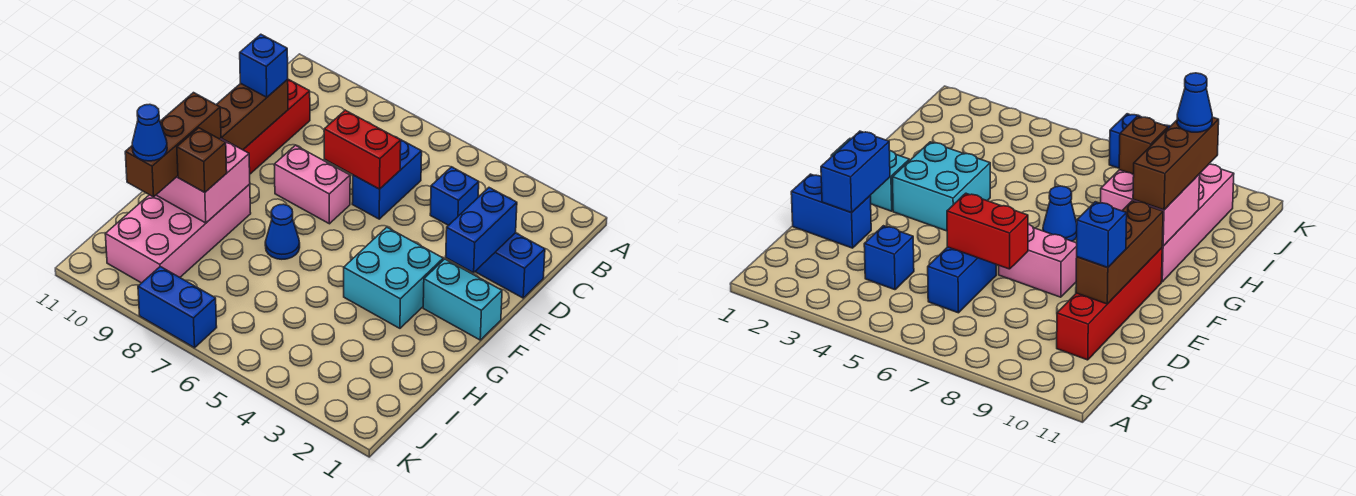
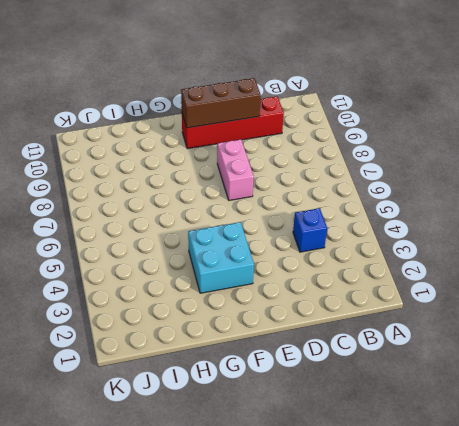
none -> blue brick C6:D6 level 1
none -> blue brick D1:D2 level 1
none -> cyan brick F1:F2 level 1

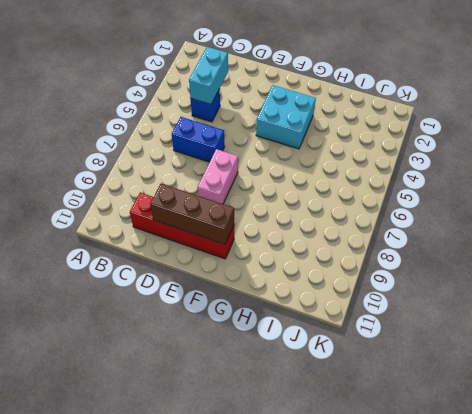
cyan brick C3:C4 level 2 -> cyan brick F1:F2 level 1
none -> blue brick D1:D2 level 1
none -> blue cone G7 level 1
none -> pink brick G9:J10 level 1

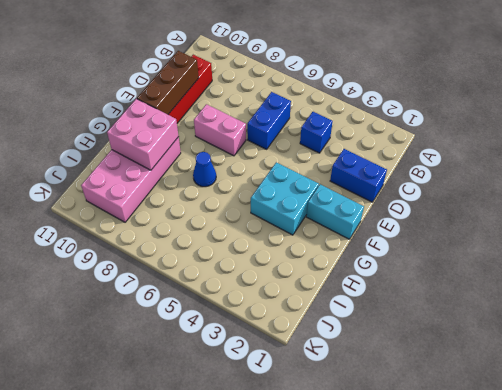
none -> blue brick K7:K8 level 1
none -> blue brick D2:E2 level 2
none -> red brick D6:D7 level 2

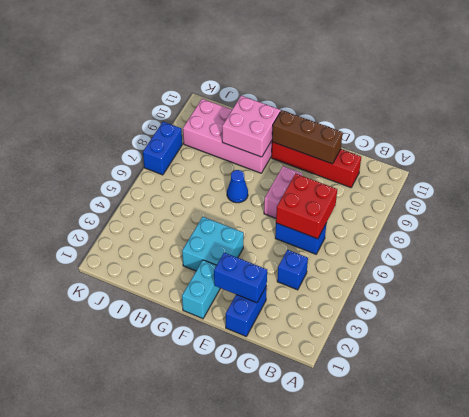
red brick C6:D7 level 2 -> red brick D6:D7 level 2
none -> blue brick D10 level 3
none -> brown brick G10:I10 level 3
none -> brown brick H9 level 3

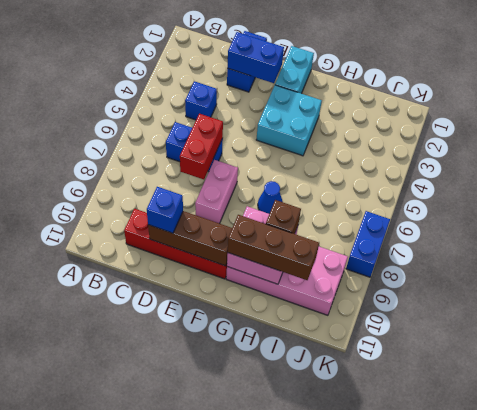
none -> blue cone I10 level 4

